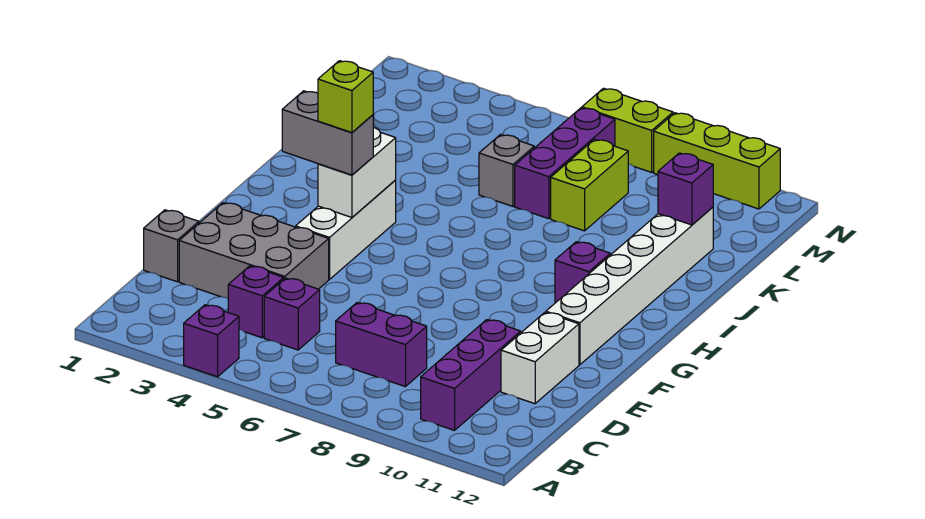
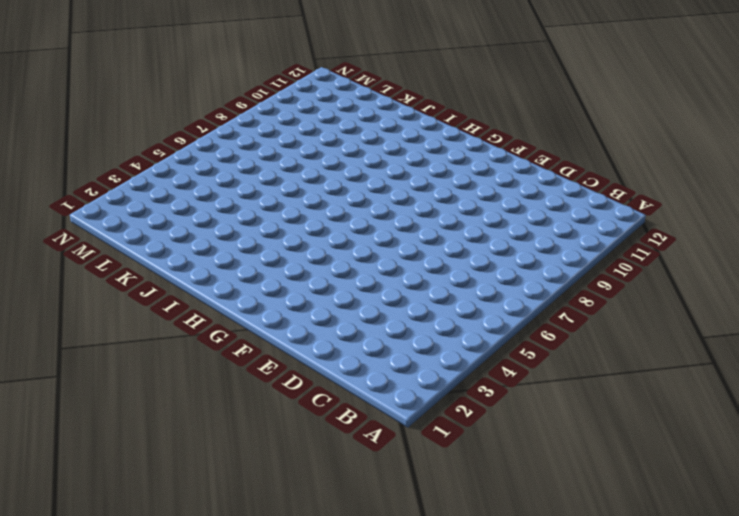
none -> purple brick A4 level 1
none -> purple brick B10:D10 level 1
none -> purple brick C4 level 1

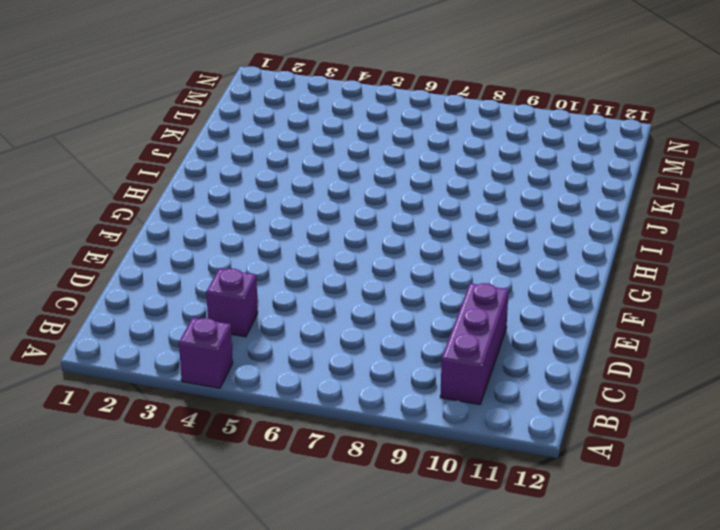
none -> purple brick C5 level 1
none -> purple brick C7:C8 level 1
none -> grey brick D1 level 1

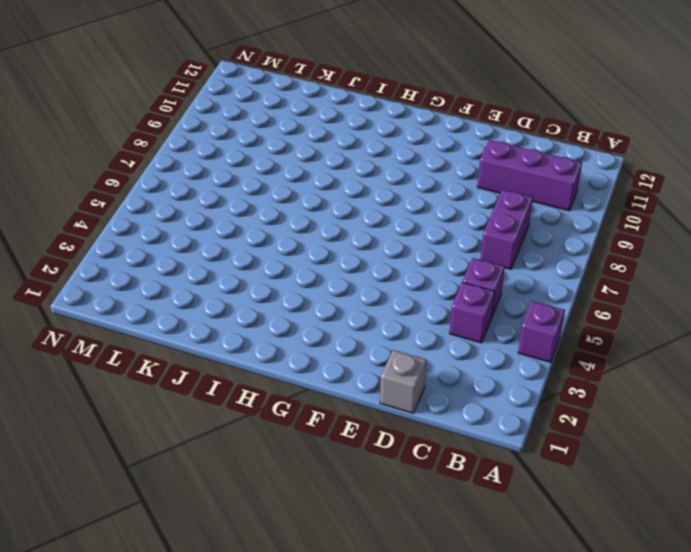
none -> grey brick D2:E4 level 1
none -> white brick D11:E11 level 1
none -> white brick F4:H4 level 1

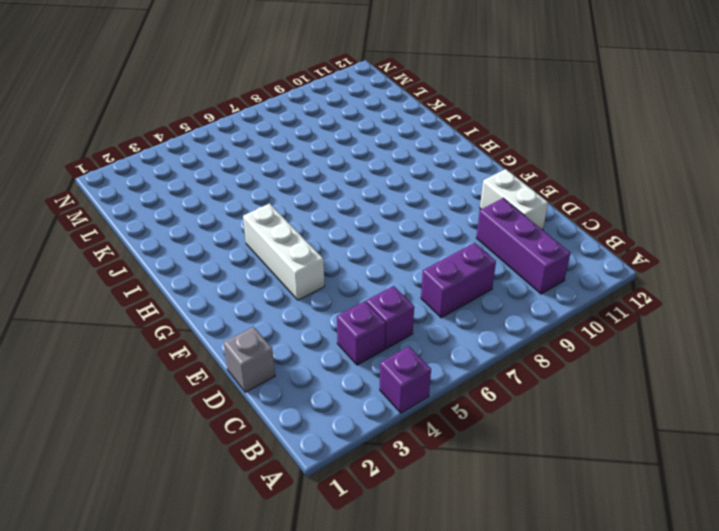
none -> grey brick D2:E4 level 1
none -> white brick F11:K11 level 1
none -> purple brick H10 level 1

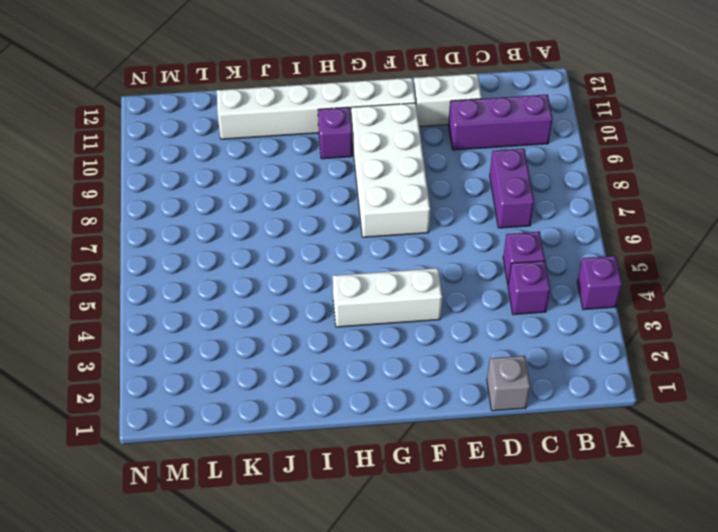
white brick F7:G10 level 1 -> none
none -> grey brick D2:E4 level 1
none -> grey brick K6 level 1
none -> purple brick K7:M7 level 1

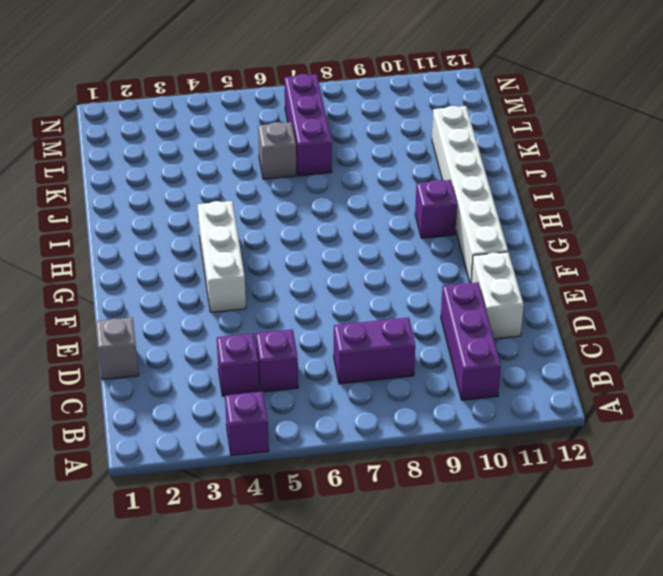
none -> grey brick D2:E4 level 1
none -> lime brick K8:L8 level 1
none -> lime brick N7:N8 level 1

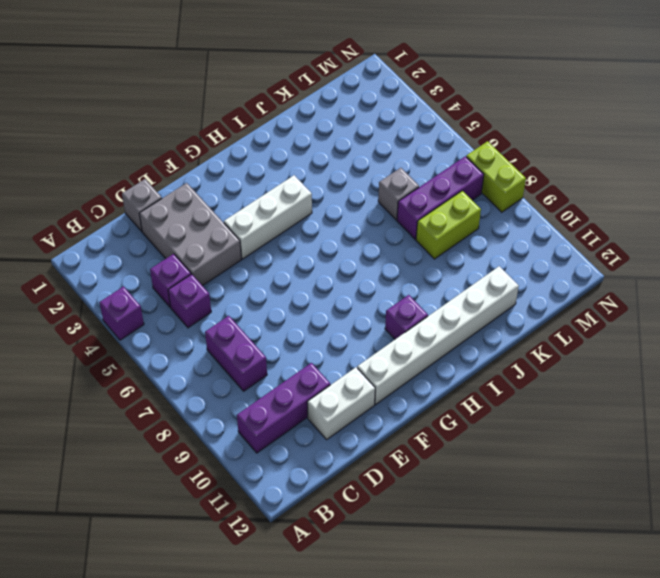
none -> lime brick N9:N11 level 1
none -> white brick G4:H4 level 2
none -> purple brick K11 level 2

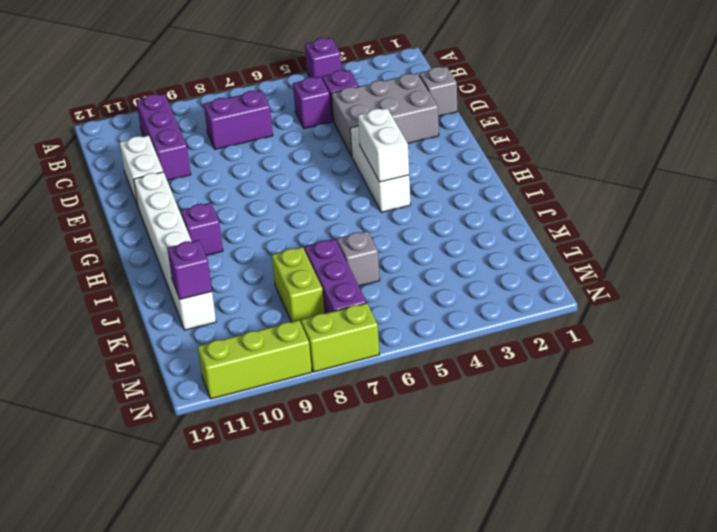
none -> grey brick G3:G4 level 3
none -> lime brick G4 level 4

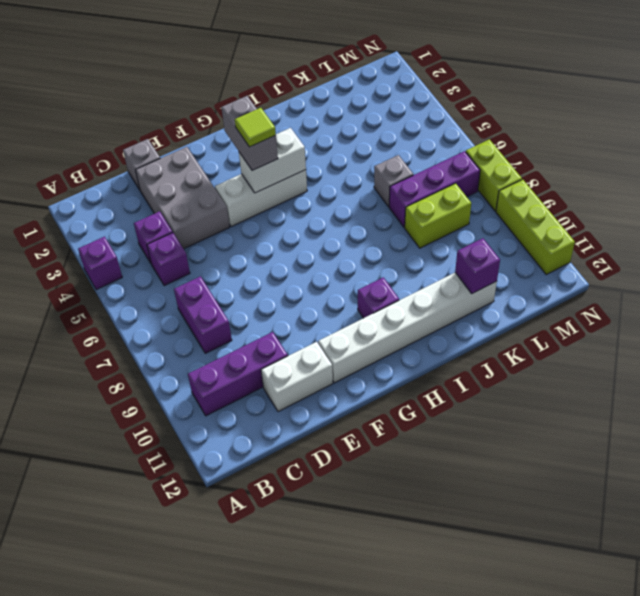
lime tile G4 level 4 -> lime brick G4 level 4

